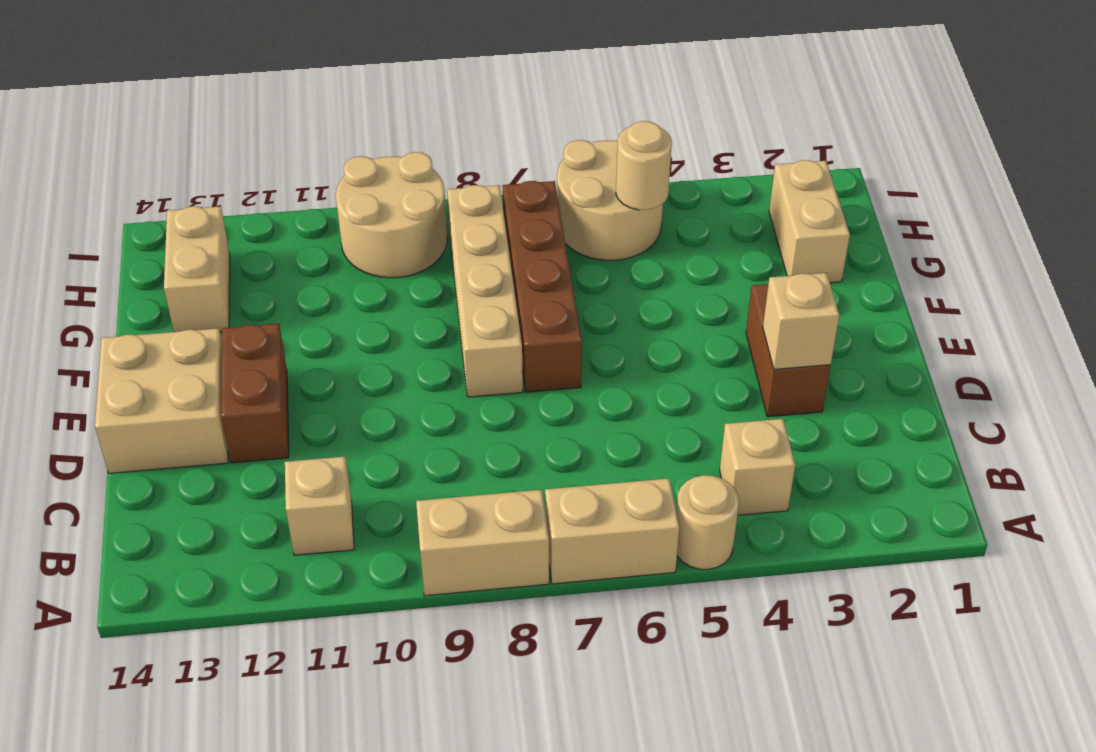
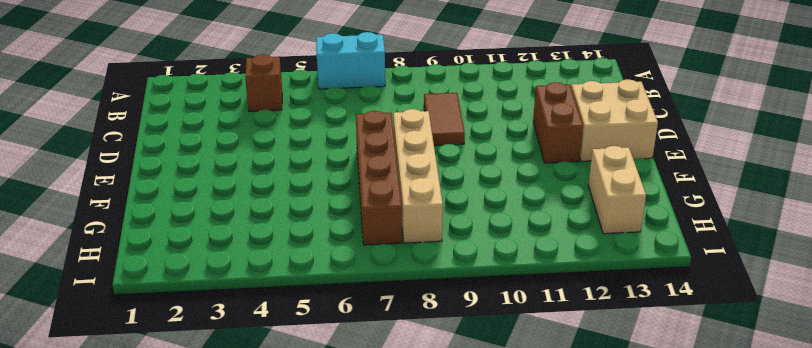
cyan brick A6:A7 level 1 -> tan brick A6:A7 level 1
brown brick B4 level 1 -> tan brick B4 level 1
brown tile C9:D9 level 1 -> none
none -> tan round brick A5 level 1
none -> tan brick A8:A9 level 1
none -> tan brick B11 level 1

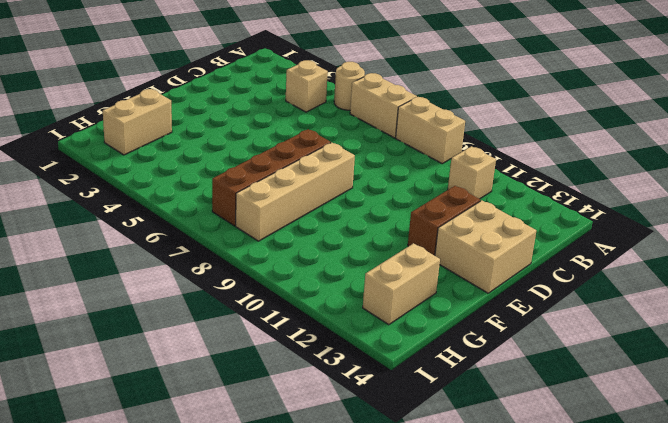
none -> brown brick D3:E3 level 1
none -> tan round brick H5:I6 level 1
none -> tan round brick H9:I10 level 1

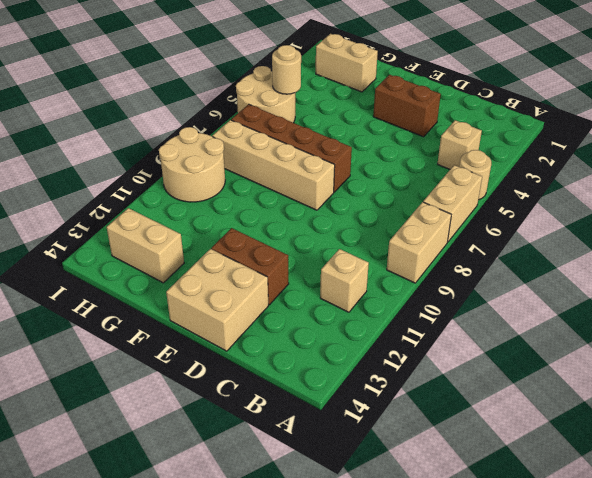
none -> tan brick D3 level 2

